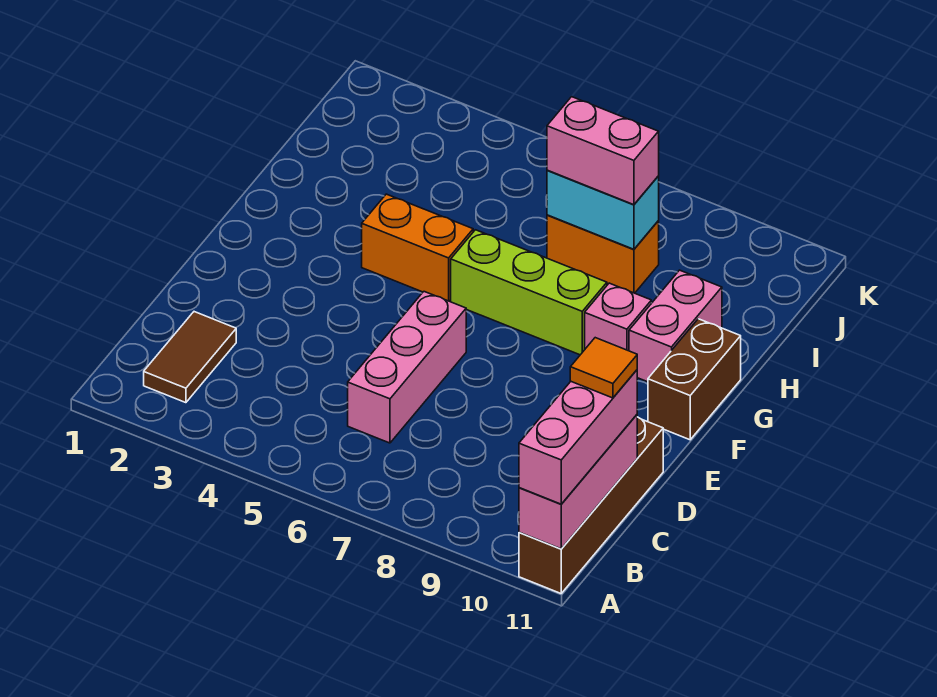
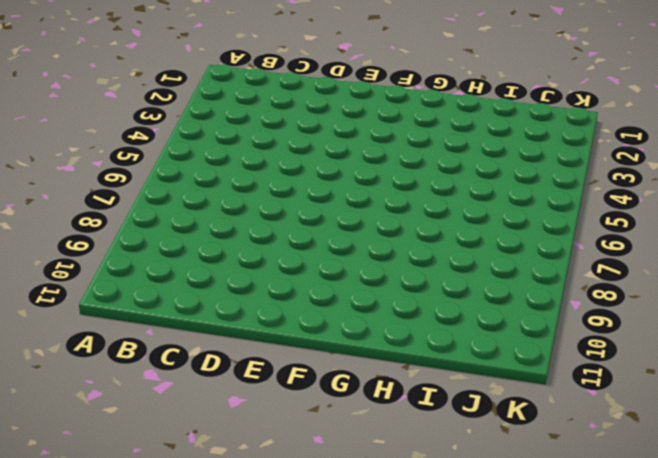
none -> brown brick A11:D11 level 1
none -> brown tile B2:C2 level 1
none -> pink brick C6:E6 level 1

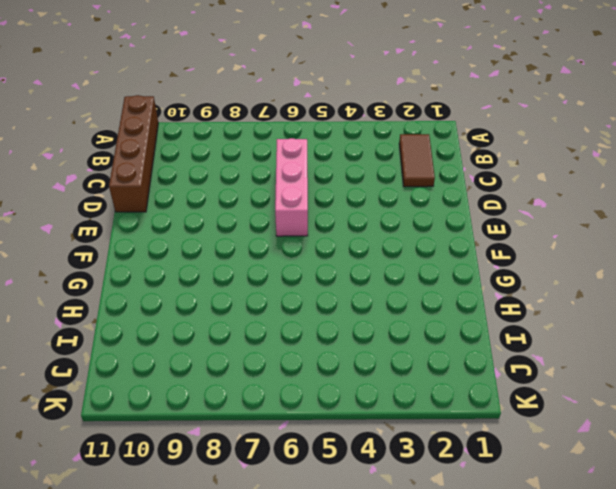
none -> brown brick F11:G11 level 1
none -> orange brick G4:G5 level 1
none -> lime brick G6:G8 level 1

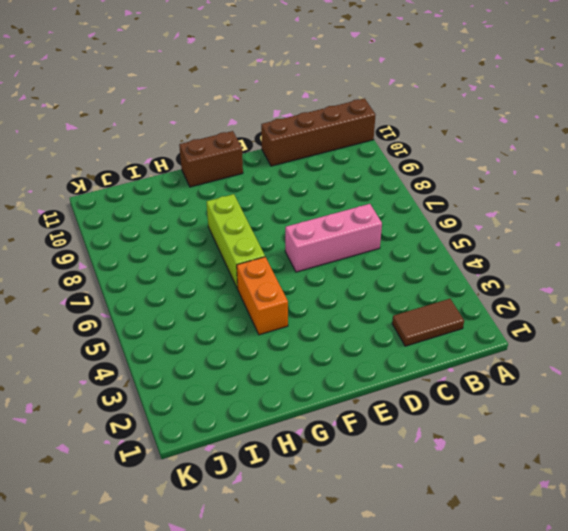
none -> pink brick G9 level 1
none -> pink brick G10:H10 level 1
none -> orange brick I7:I8 level 1

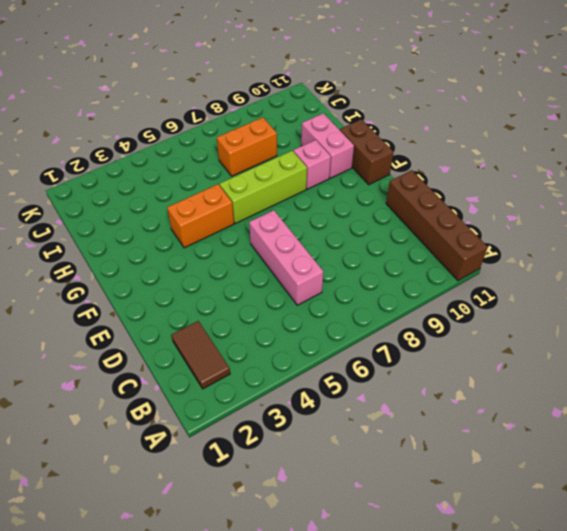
none -> pink brick A11:C11 level 2
none -> cyan brick I7:I8 level 2
none -> pink brick A11:C11 level 3

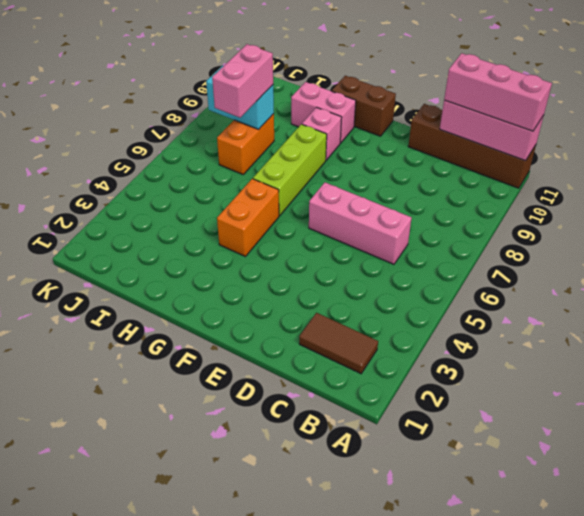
cyan brick I8:J8 level 2 -> cyan brick I7:I8 level 2
none -> orange tile C11 level 4

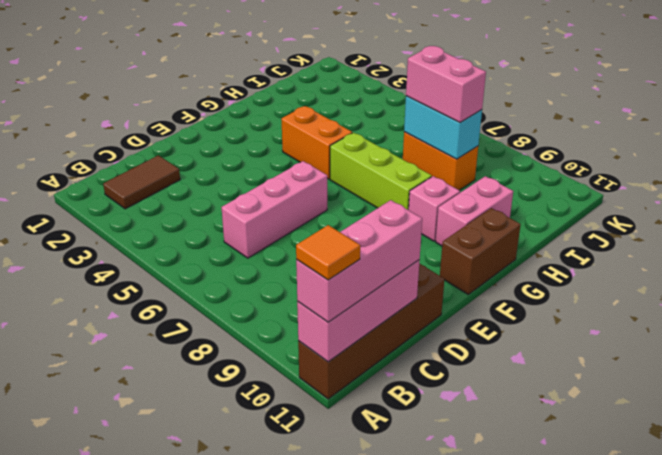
orange tile A11 level 4 -> orange tile C11 level 4

